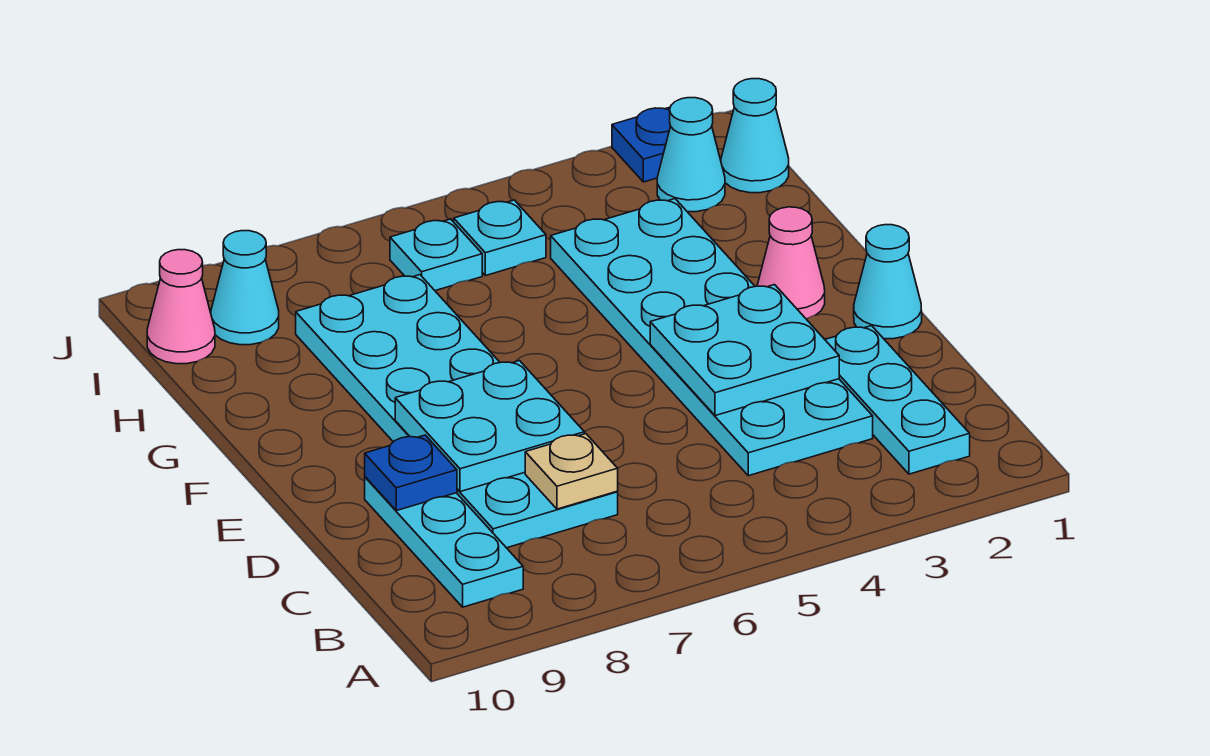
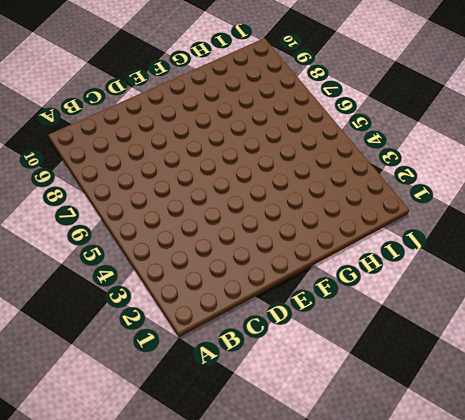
none -> cyan plate B2:D2 level 1
none -> cyan plate B9:D9 level 1
none -> cyan plate C3:H4 level 1

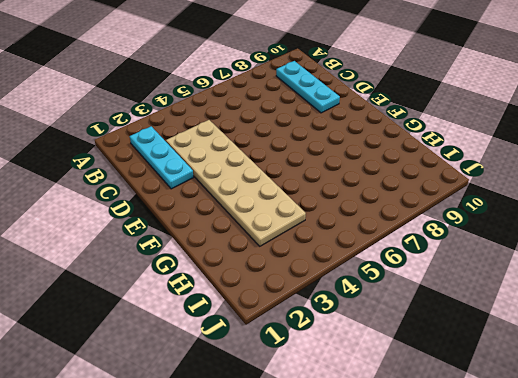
tan plate C3:H4 level 1 -> cyan plate C3:H4 level 1
none -> cyan plate C7:H8 level 1
none -> cyan cone E1 level 1
none -> pink cone F2 level 1

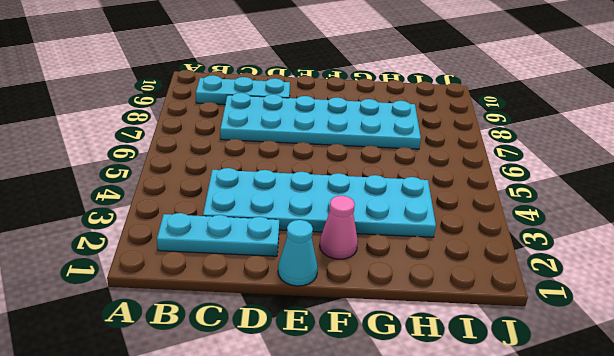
none -> cyan cone I1 level 1
none -> cyan cone I2 level 1
none -> cyan plate I5 level 1

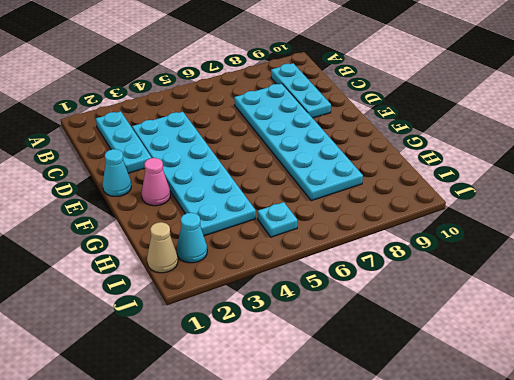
tan cone I1 level 1 -> cyan cone I1 level 1
none -> cyan plate I6 level 1
none -> cyan cone I9 level 1
none -> pink cone I10 level 1

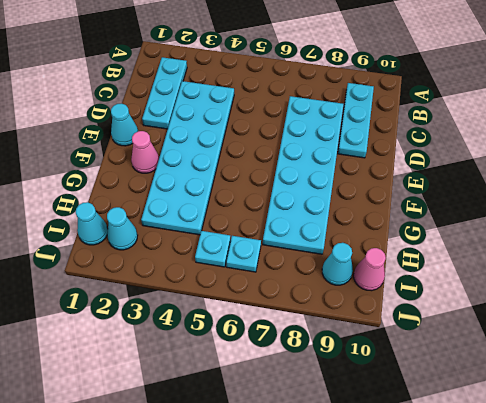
none -> blue plate J2 level 1
none -> tan plate C7 level 2
none -> cyan plate D3:E4 level 2

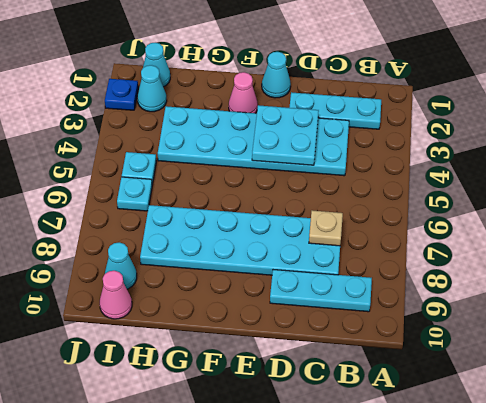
none -> cyan plate D7:E8 level 2
none -> blue plate D9 level 2

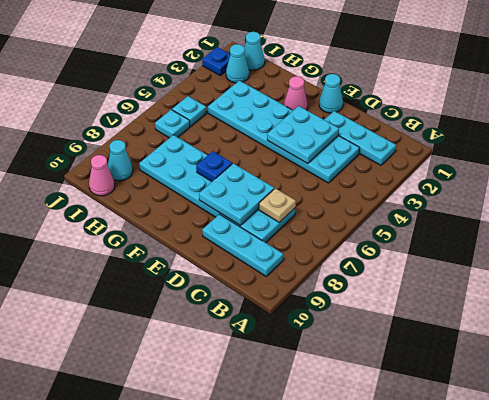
blue plate F7 level 2 -> blue plate D9 level 2

